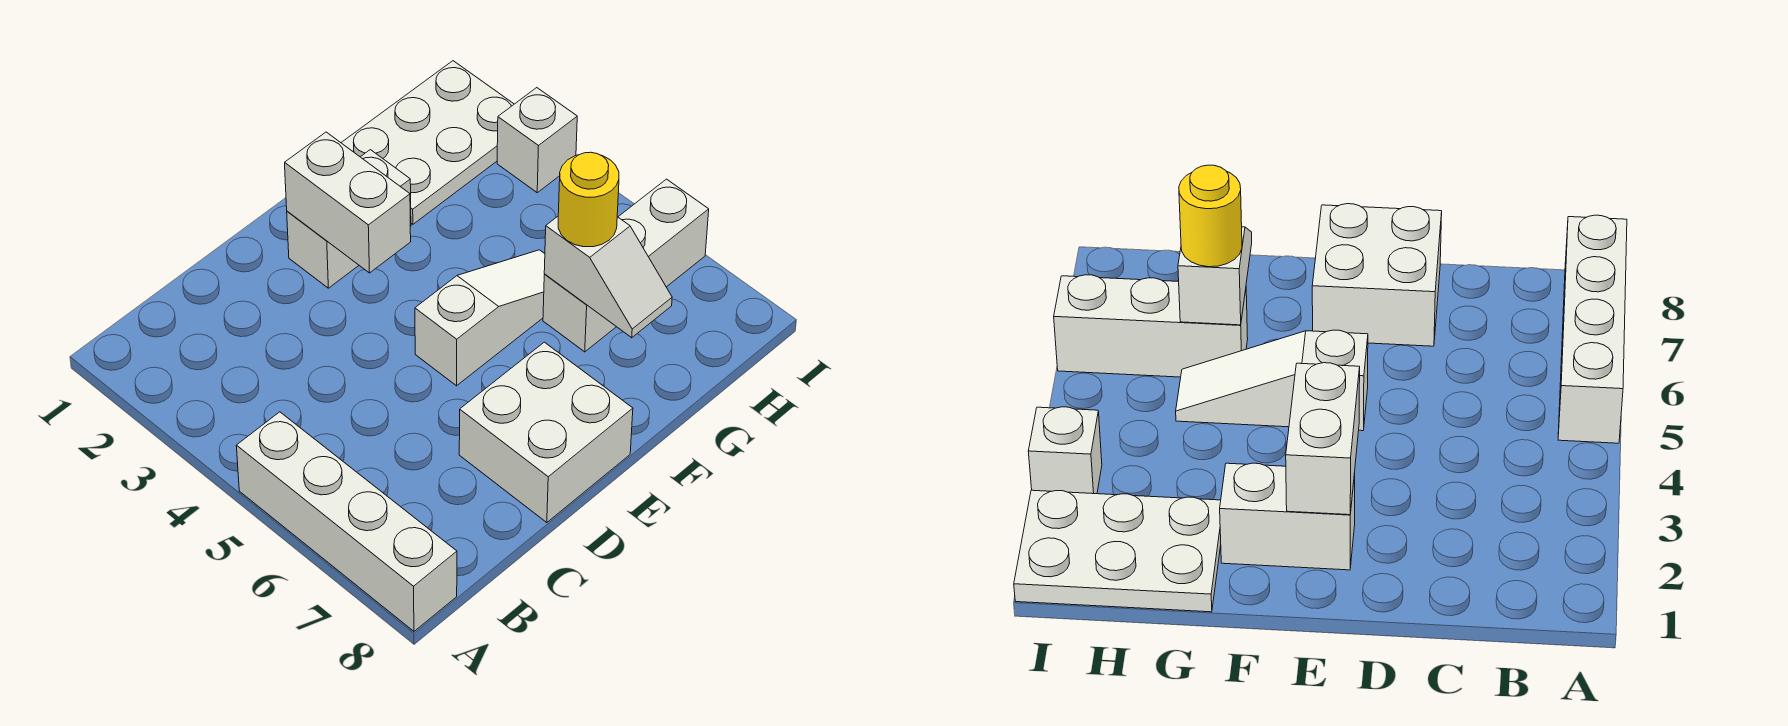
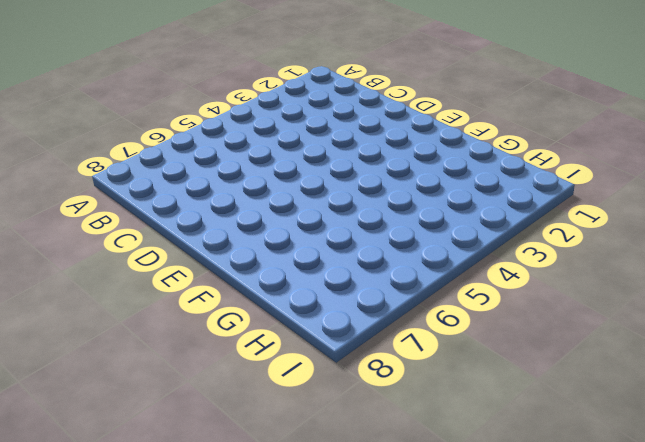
none -> white brick A5:A8 level 1
none -> white brick D7:E8 level 1

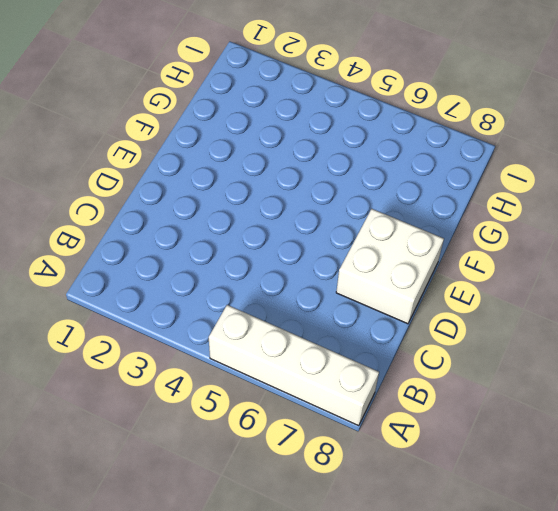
none -> white brick E2:F2 level 1
none -> white slope E5:G5 level 1 top E

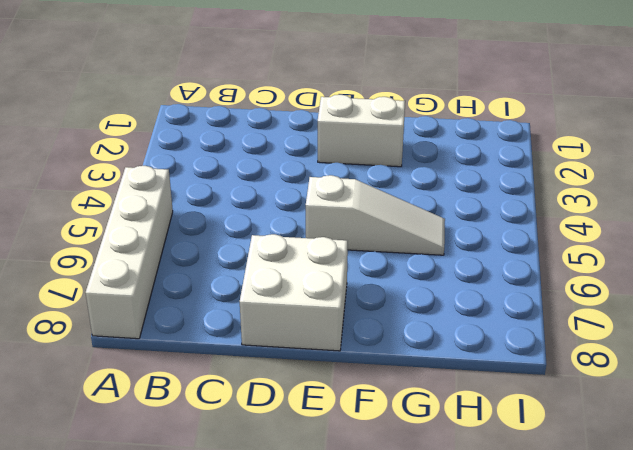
none -> white plate G1:I2 level 1
none -> white brick G6:I6 level 1

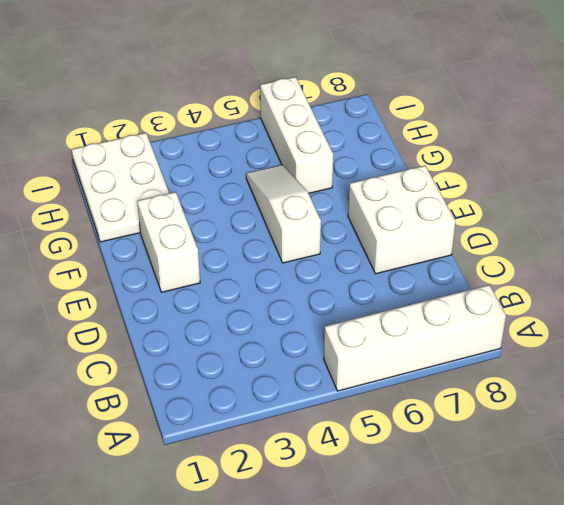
none -> white brick I3 level 1
none -> white brick E2:E3 level 2

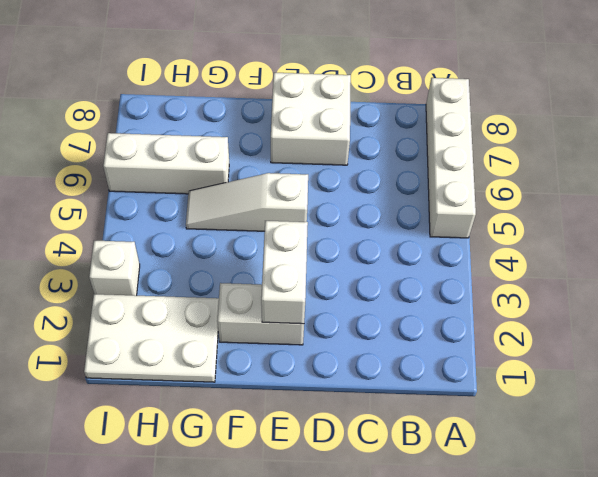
none -> white slope G6:G7 level 2 top 6
none -> yellow round brick G6 level 3

